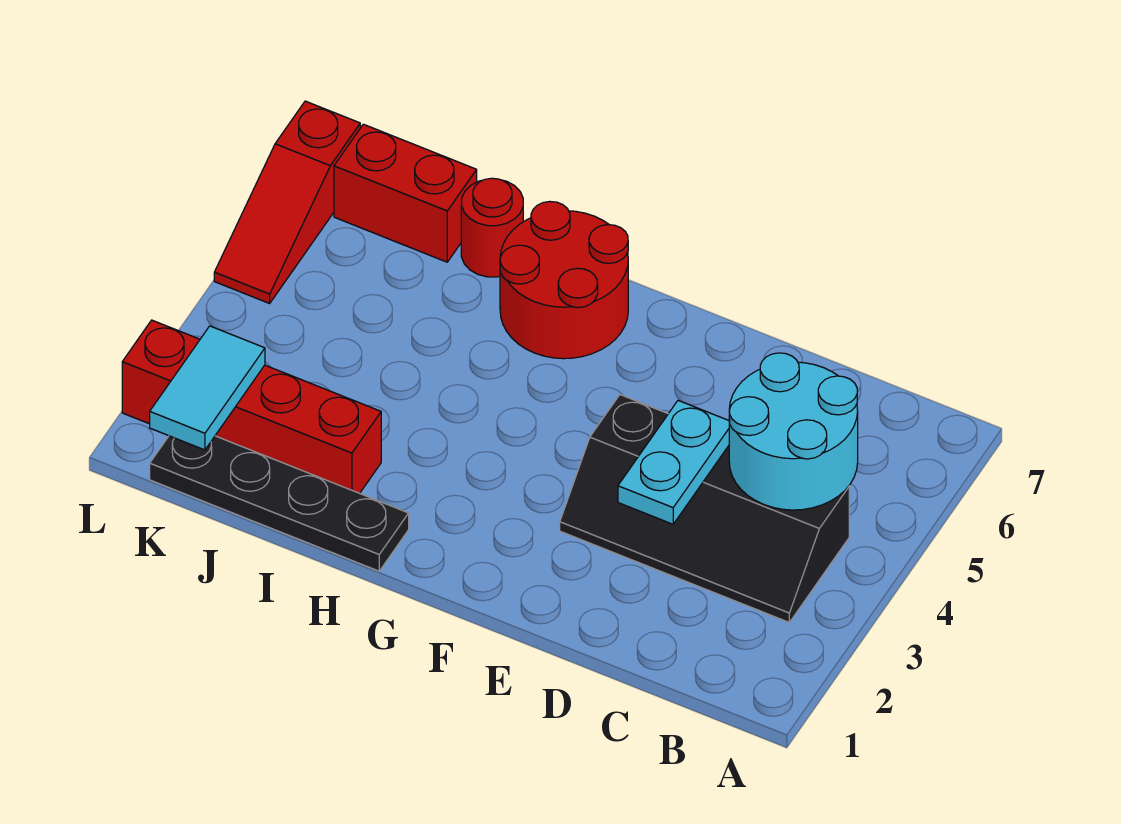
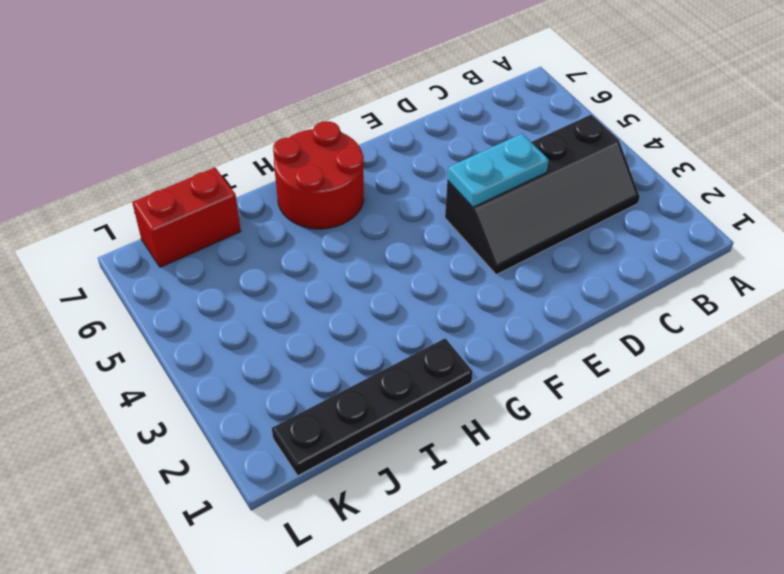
cyan plate D4:E4 level 2 -> cyan plate D3:D4 level 2
none -> red brick I2:L2 level 1
none -> red round brick I7 level 1

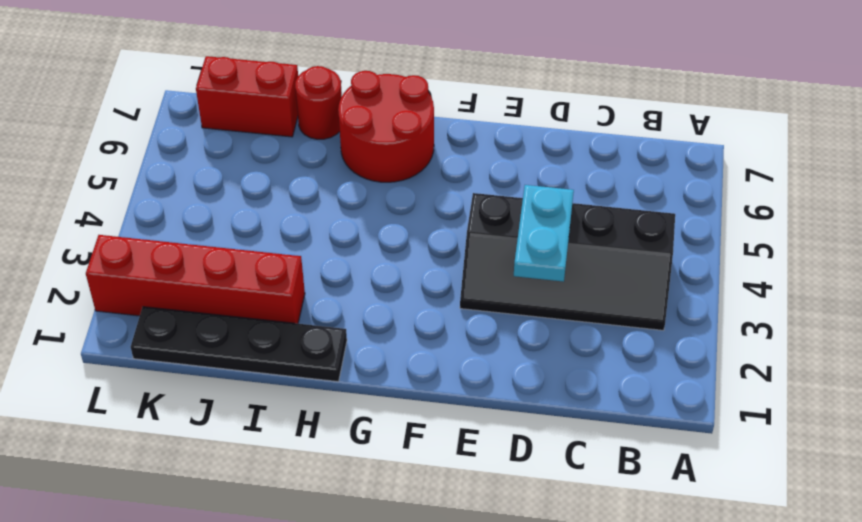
none -> red slope L5:L7 level 1 top 7
none -> cyan round brick B4:C5 level 2

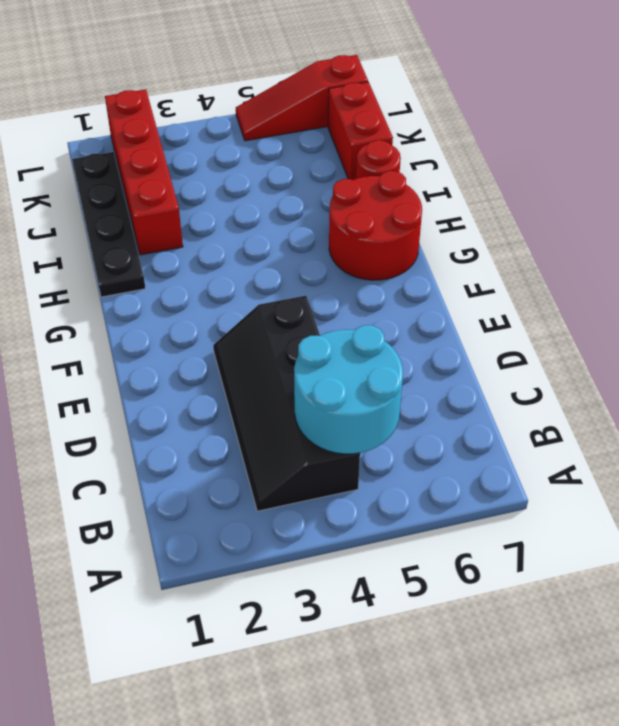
none -> cyan plate D3:D4 level 2
none -> cyan tile K1:K2 level 2

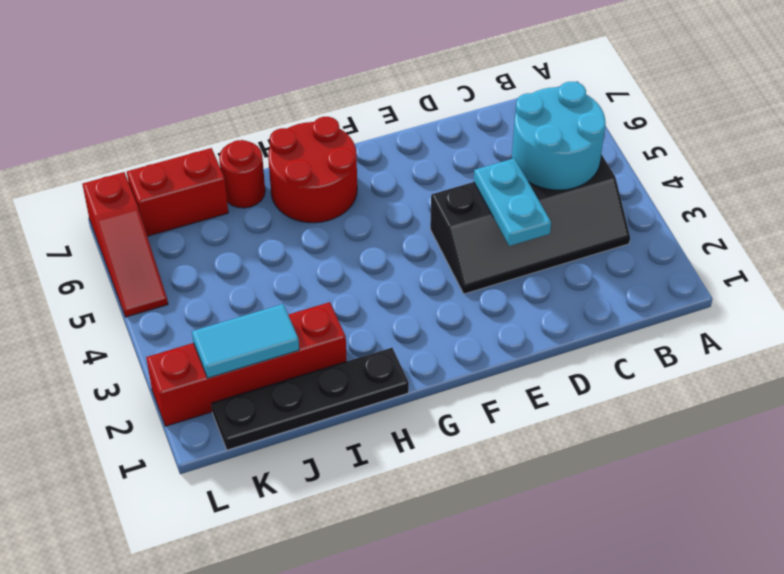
cyan tile J2:K2 level 2 -> cyan tile K1:K2 level 2

